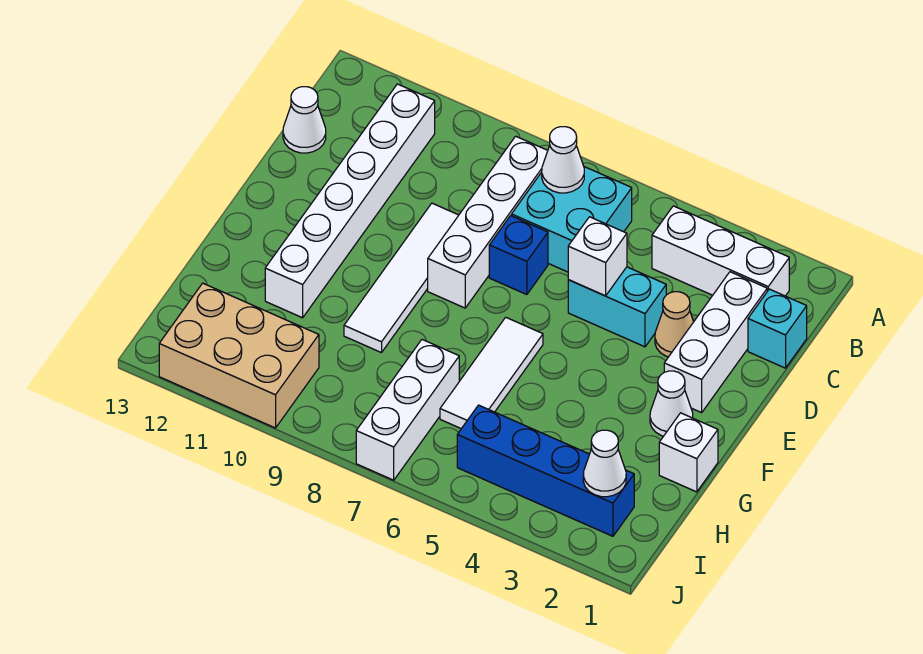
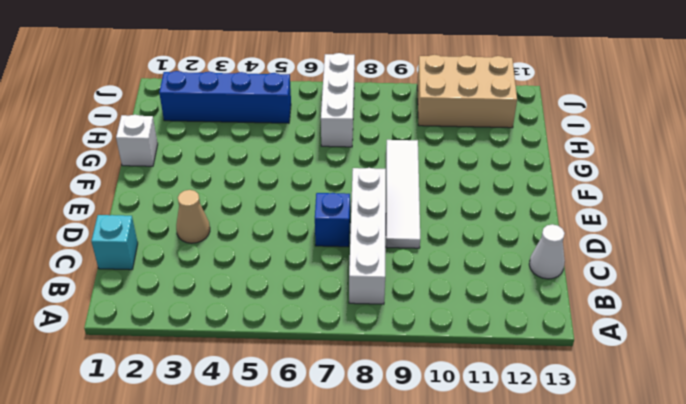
none -> white brick B2:B4 level 1
none -> cyan brick B6:C7 level 1
none -> white brick B11:G11 level 1

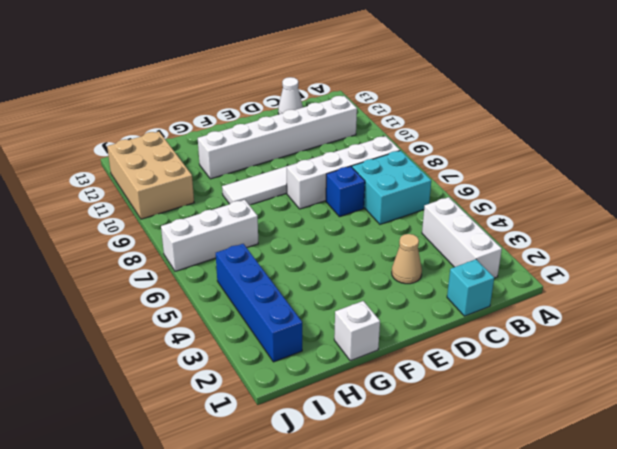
none -> white brick C2:E2 level 1
none -> cyan brick D4:D5 level 1
none -> white cone F2 level 1

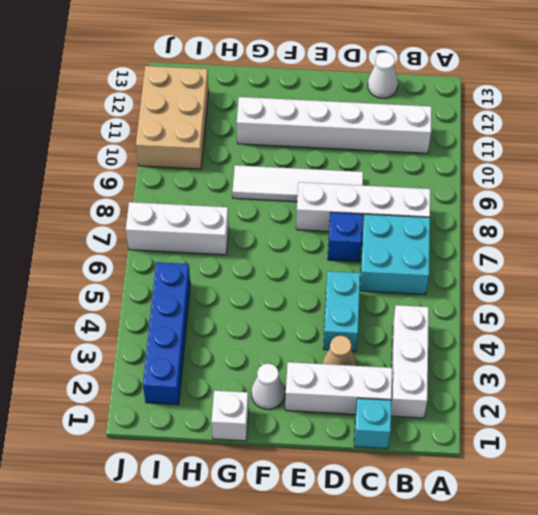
none -> white tile F6:H6 level 1
none -> white cone B7 level 2
none -> white brick D5 level 2

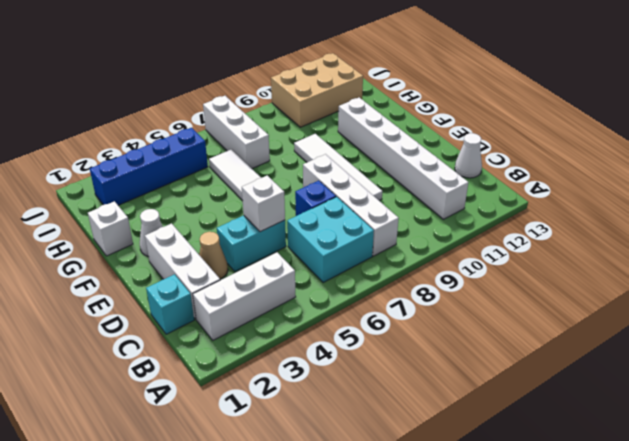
none -> white cone B7 level 2
none -> white cone I2 level 2

